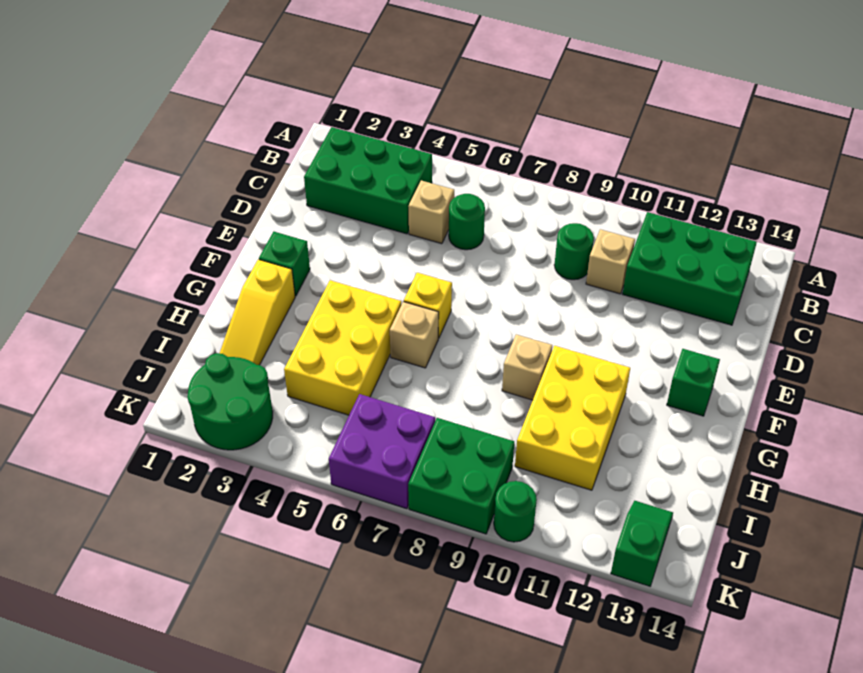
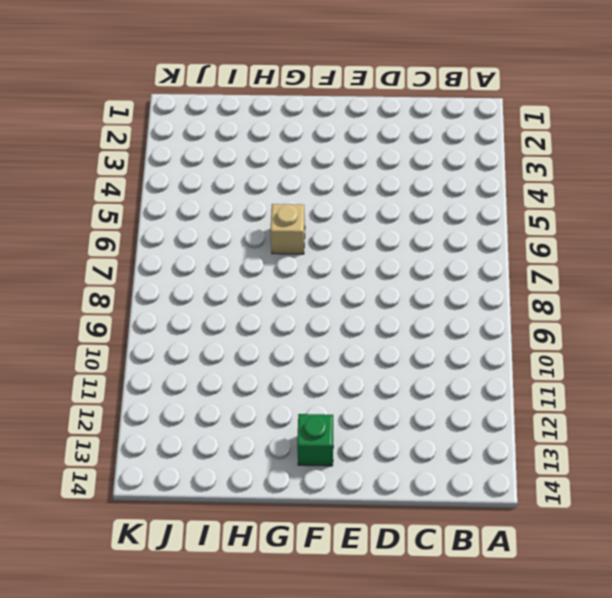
none -> green brick B2:C4 level 1
none -> green brick B11:C13 level 1
none -> tan brick C5 level 1

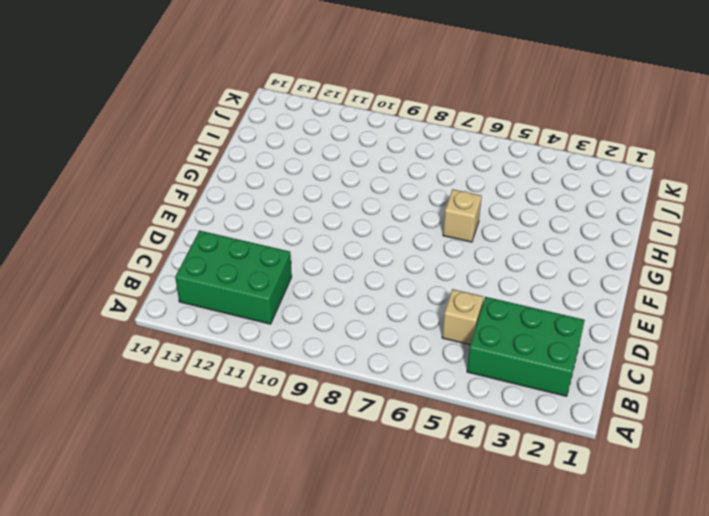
none -> green round brick C6 level 1
none -> green round brick C9 level 1
none -> tan brick C10 level 1

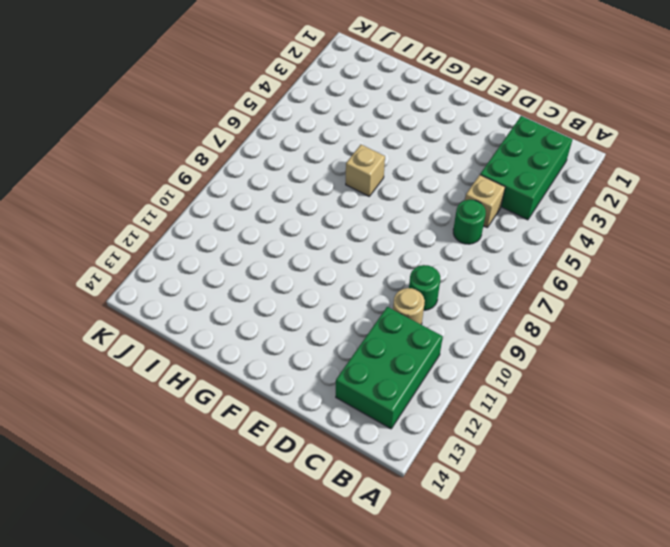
tan round brick C10 level 1 -> tan brick C10 level 1
none -> green brick F2 level 1
none -> yellow brick F6 level 1
none -> green brick F13 level 1

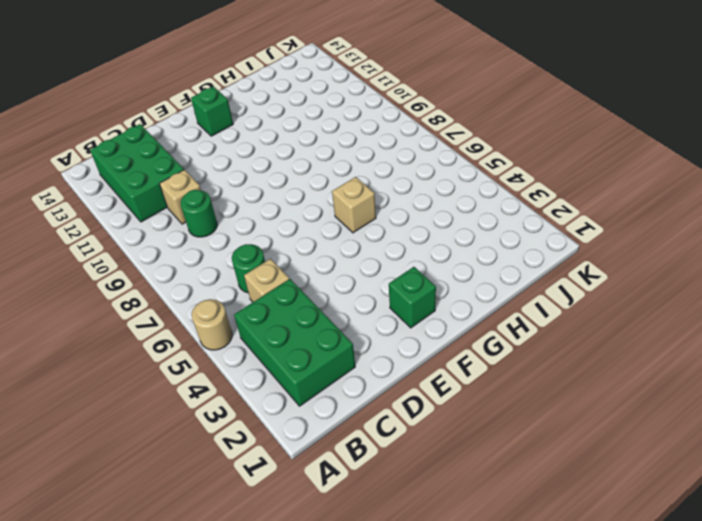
tan round brick A5 level 1 -> none
none -> yellow brick F6 level 1
none -> yellow slope G2:I2 level 1 top G
none -> yellow brick G4:I5 level 1

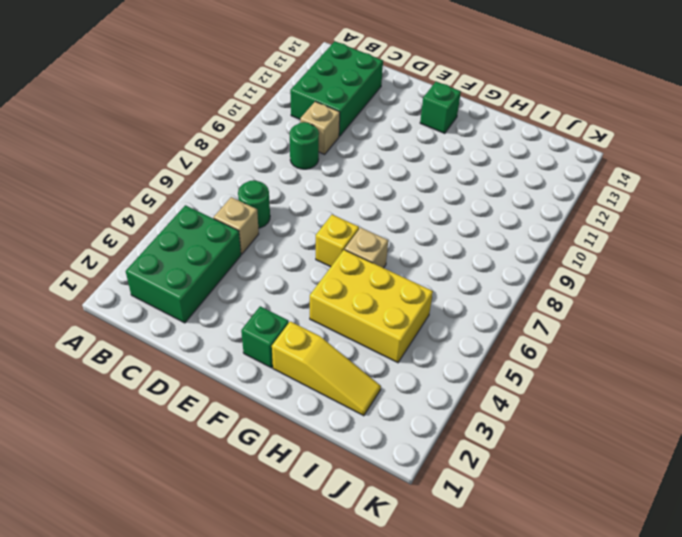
none -> tan brick G9 level 1
none -> yellow brick G10:I11 level 1
none -> green round brick J2:K3 level 1

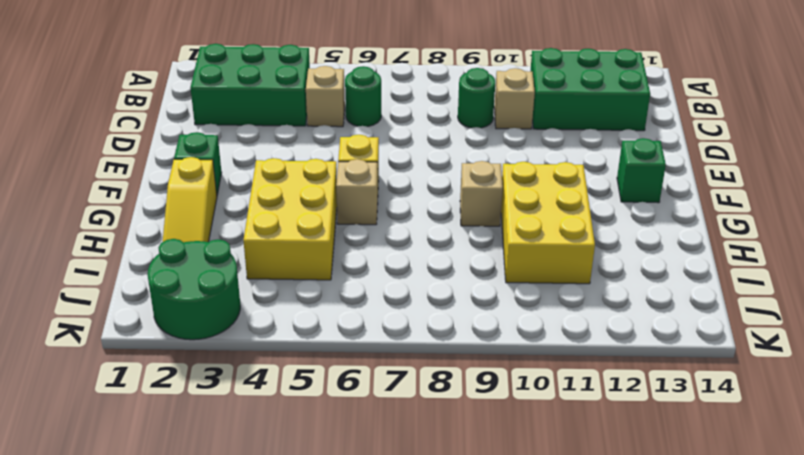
none -> purple brick J6:K7 level 1
none -> green brick J8:K9 level 1
none -> green slope J13:K13 level 1 top K

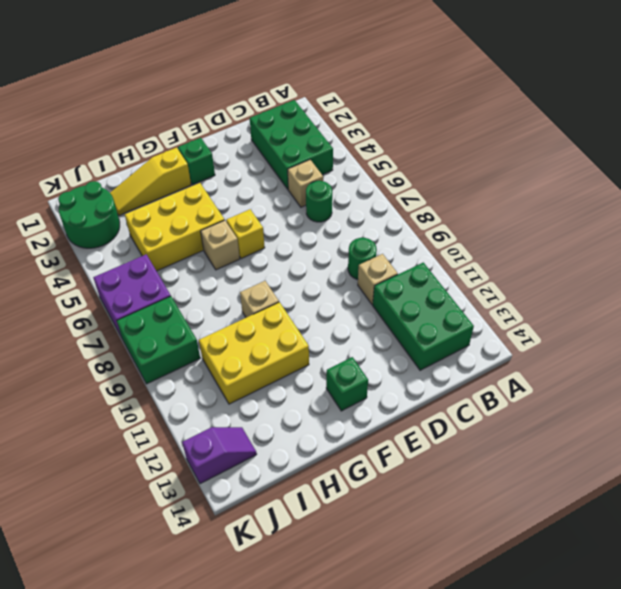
purple slope J13:K13 level 1 top K -> green slope J13:K13 level 1 top K
none -> green round brick K10 level 1

